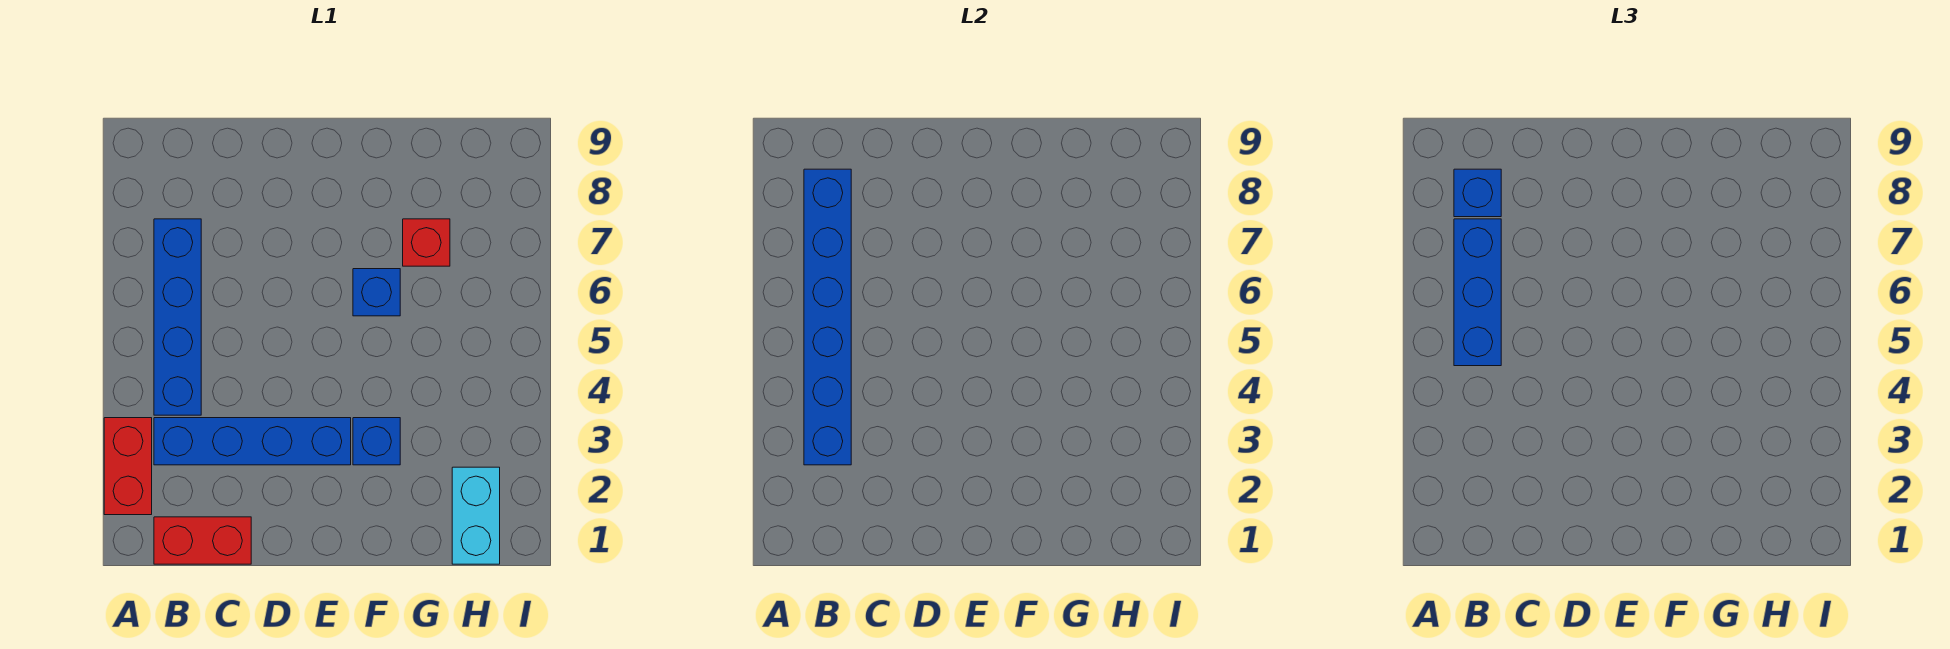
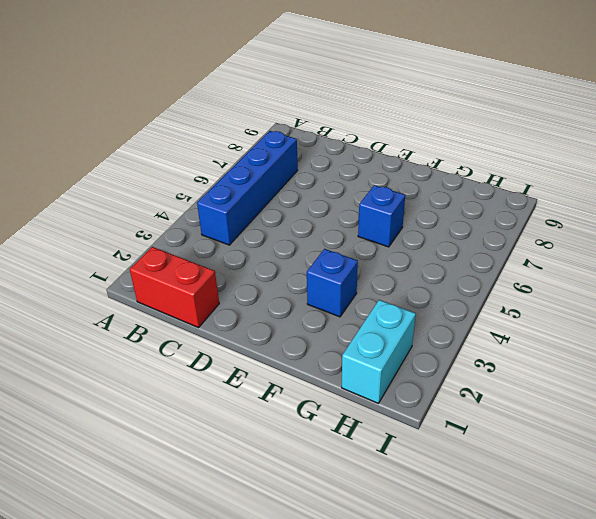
none -> red brick A2:A3 level 1
none -> blue brick B3:E3 level 1

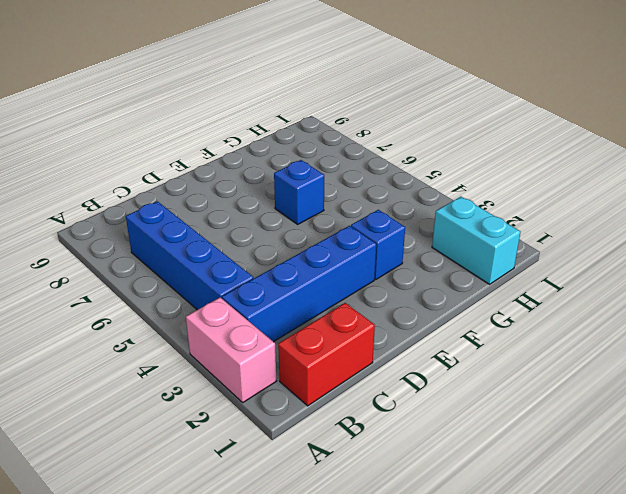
pink brick A2:A3 level 1 -> red brick A2:A3 level 1
none -> red brick G7 level 1
none -> blue brick B3:B8 level 2

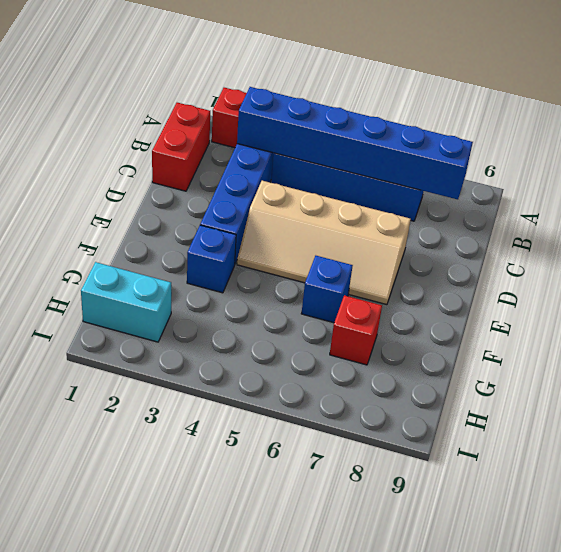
tan slope D4:E7 level 1 top D -> none
none -> blue brick B5:B7 level 3
none -> blue brick B8 level 3

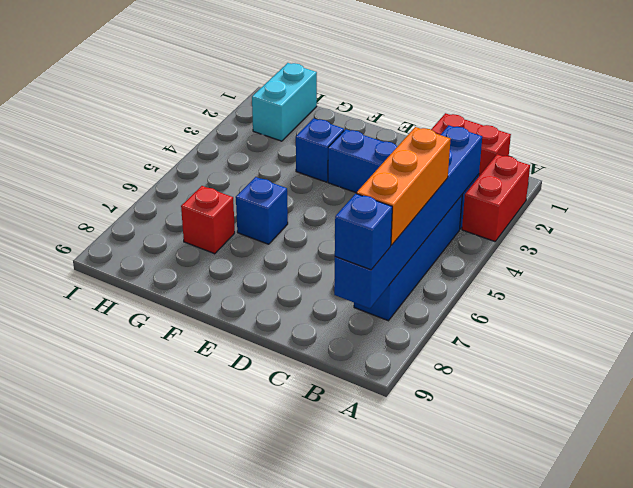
orange brick B5:B7 level 3 -> blue brick B5:B7 level 3

